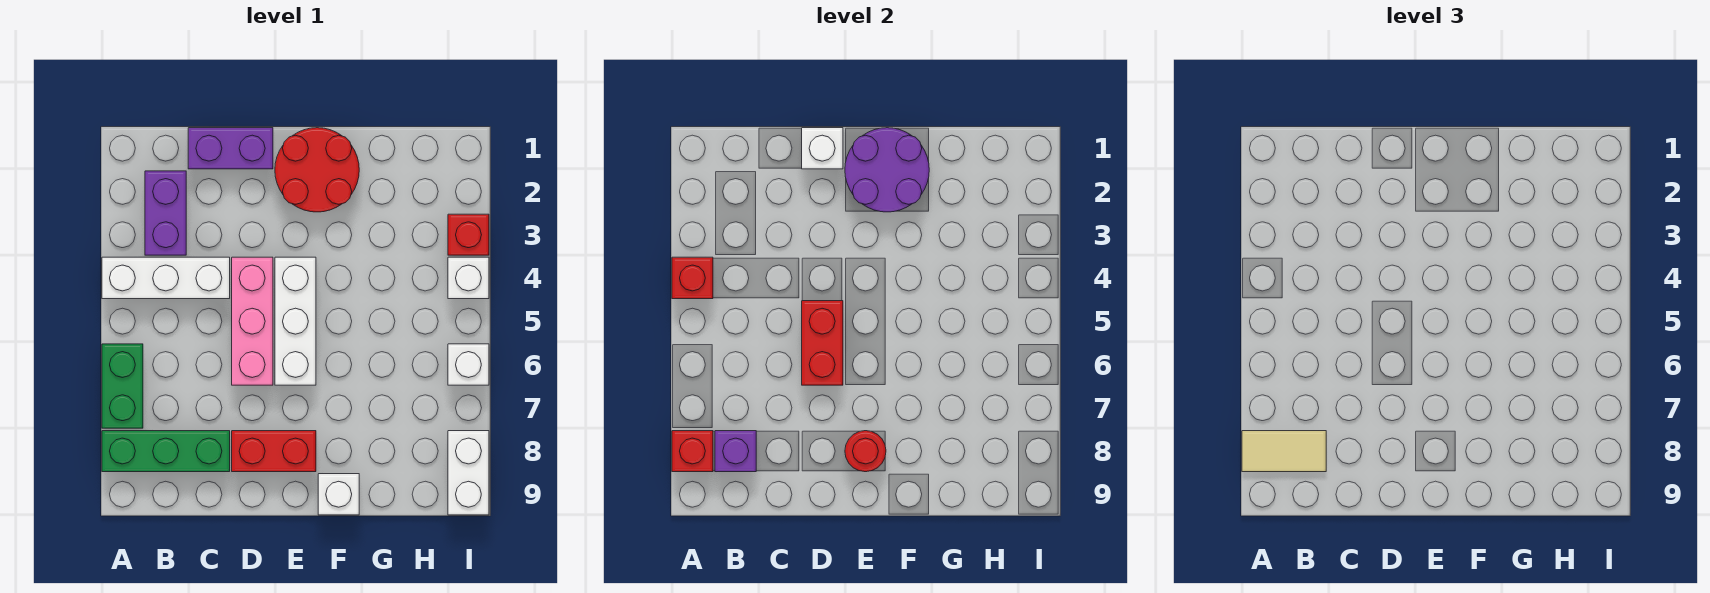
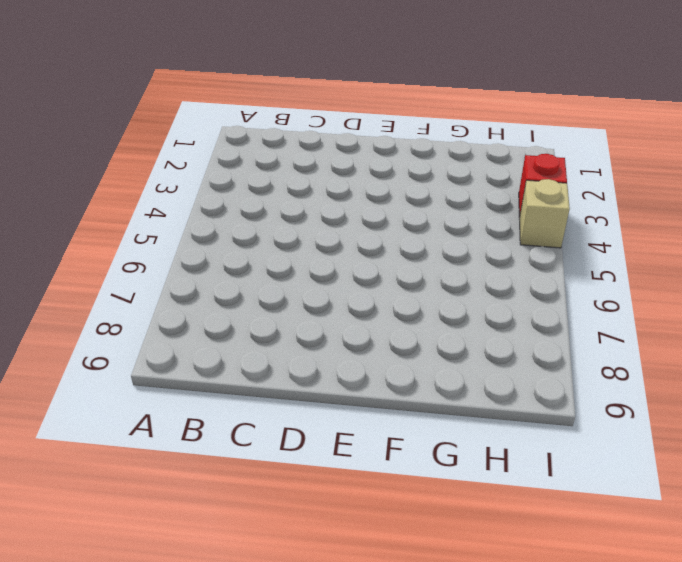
tan brick I4 level 1 -> white brick I4 level 1
none -> white brick A4:C4 level 1
none -> green brick A6:A7 level 1
none -> green brick A8:C8 level 1

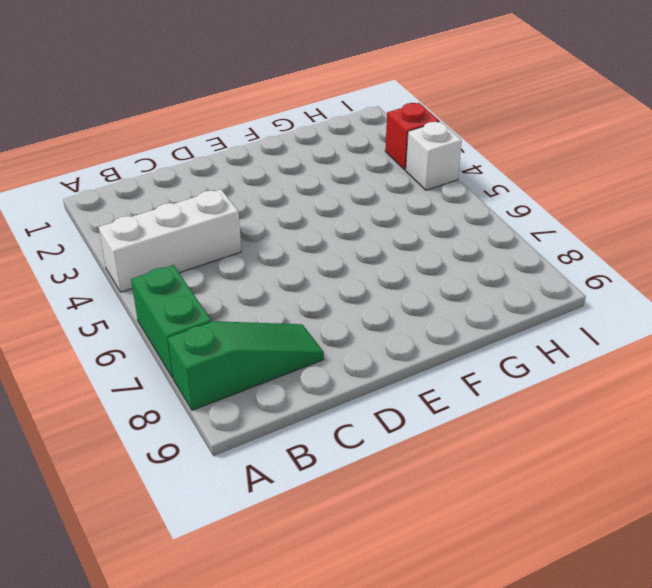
green slope A8:C8 level 1 top A -> green brick A8:C8 level 1
none -> purple brick B2:B3 level 1
none -> purple brick C1:D1 level 1
none -> pink brick D4:D6 level 1

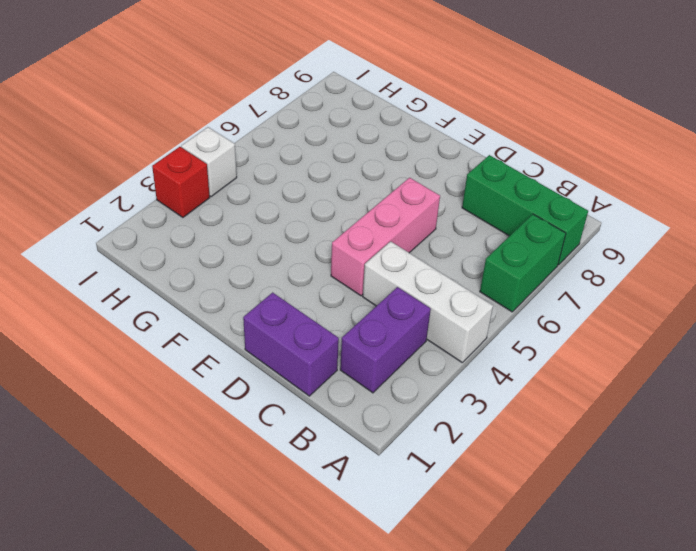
none -> red brick D8:E8 level 1
none -> red round brick E1:F2 level 1
none -> white brick E4:E6 level 1

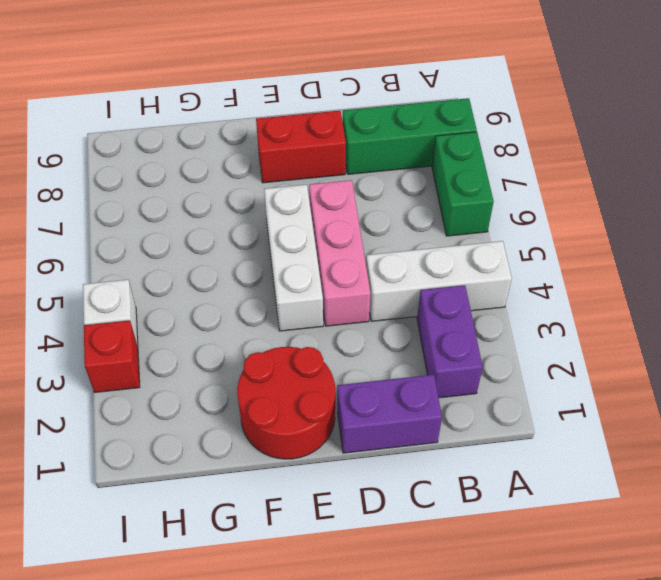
none -> white brick F9 level 1
none -> white brick I6 level 1
none -> white brick I8:I9 level 1

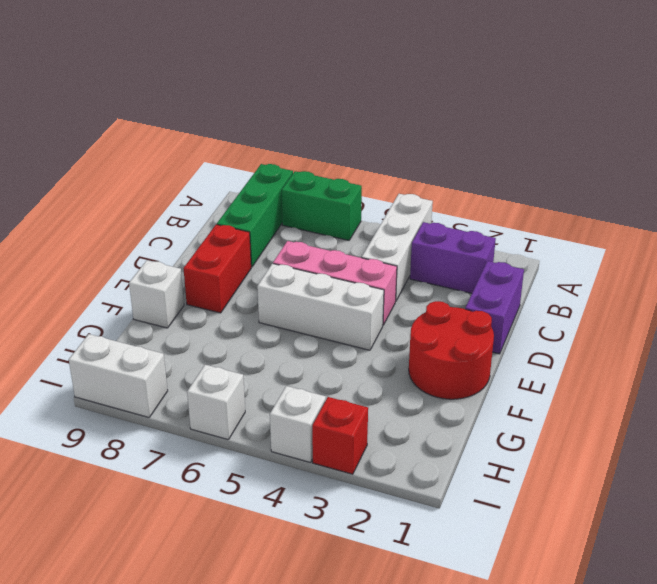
none -> red brick A4 level 2
none -> red brick A8 level 2
none -> purple brick B8 level 2

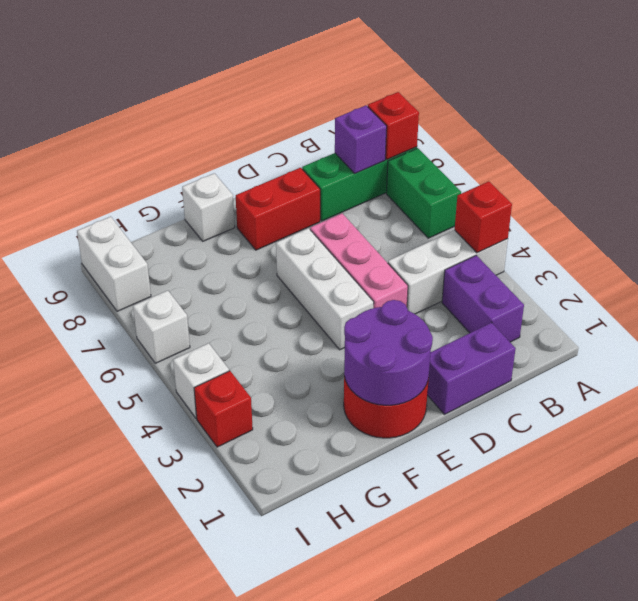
none -> white brick D1 level 2
none -> red brick D5:D6 level 2
none -> red round brick E8 level 2

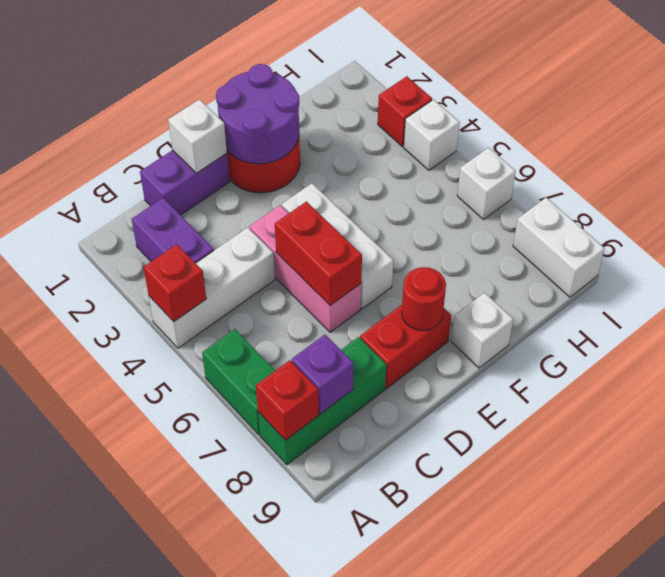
none -> tan tile A8:B8 level 3

